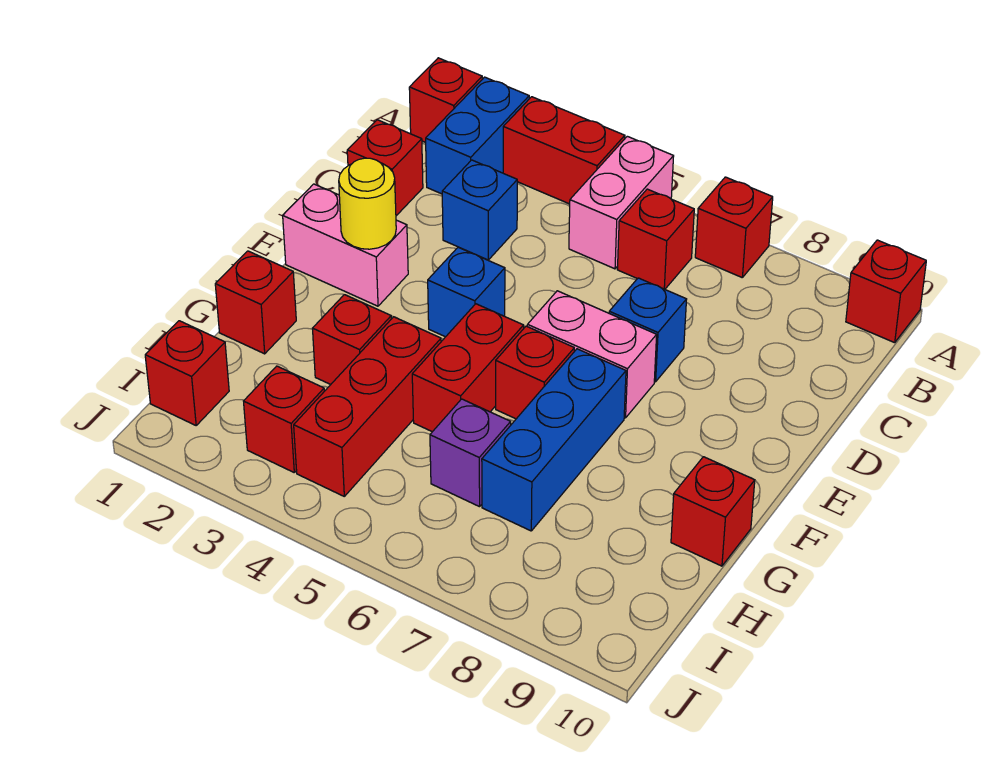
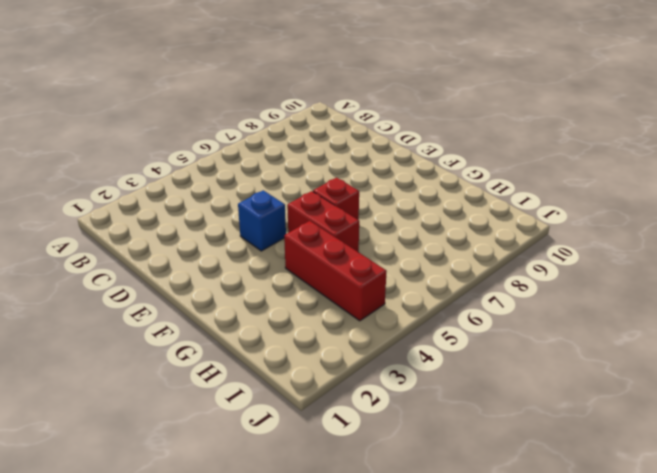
none -> red brick A1 level 1
none -> blue brick A2:B2 level 1
none -> red brick A3:A4 level 1

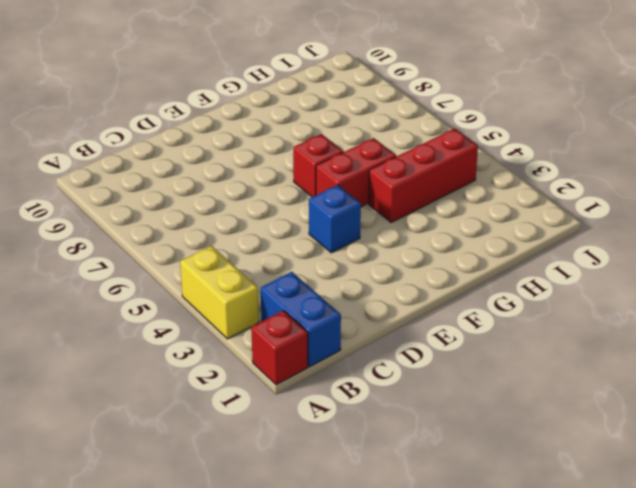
yellow brick A3:A4 level 1 -> red brick A3:A4 level 1
blue brick B1:B2 level 1 -> blue brick A2:B2 level 1
none -> pink brick A5:B5 level 1
none -> red brick A7 level 1
none -> red brick A10 level 1

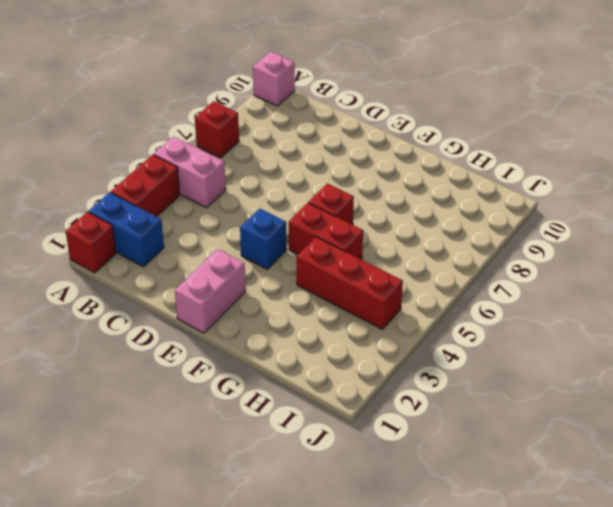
pink brick A10 level 1 -> red brick A10 level 1
none -> red brick B6 level 1
none -> red brick C1 level 1
none -> blue brick C3 level 1

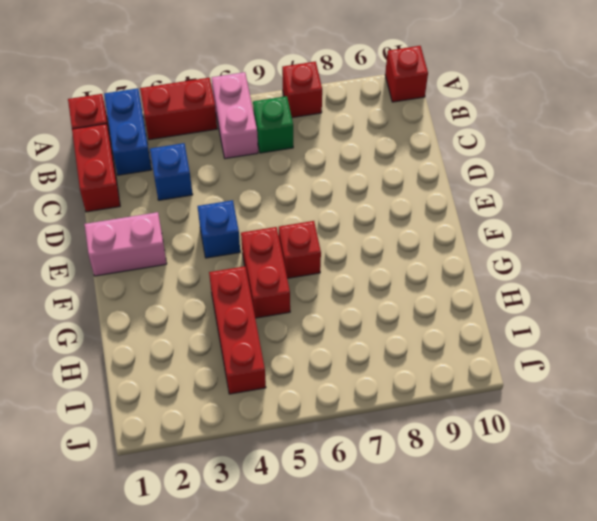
red brick B1:C1 level 1 -> red brick C1 level 1
green brick B6 level 1 -> red brick B6 level 1
none -> blue brick D7 level 1
none -> pink brick E6:E7 level 1
none -> blue brick F7:H7 level 1

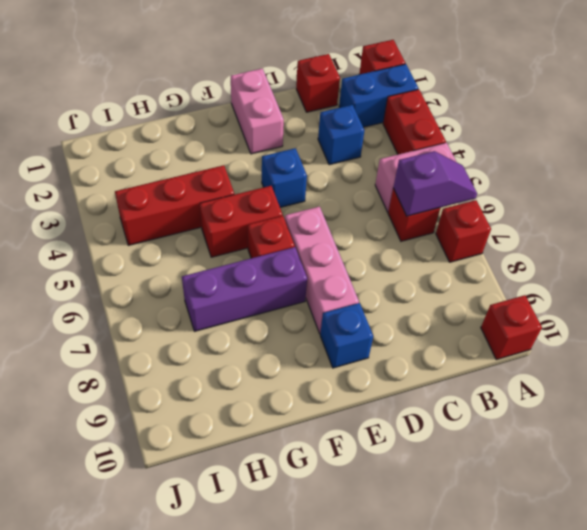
purple slope A6:B6 level 2 top B -> none
pink brick E6:E8 level 1 -> pink brick E6:E7 level 1
blue brick E9 level 1 -> blue brick D7 level 1
purple brick F7:H7 level 1 -> blue brick F7:H7 level 1
none -> red brick G1 level 1
none -> red brick G3 level 1
none -> red brick G10 level 1

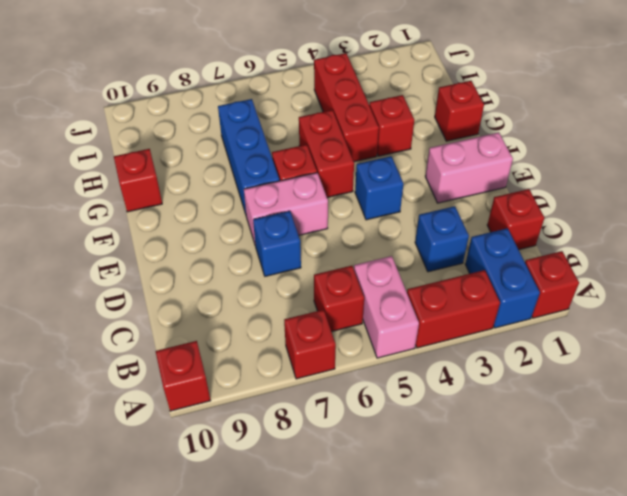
none -> purple brick H6 level 1
none -> red brick I1 level 1
none -> red brick I3 level 1

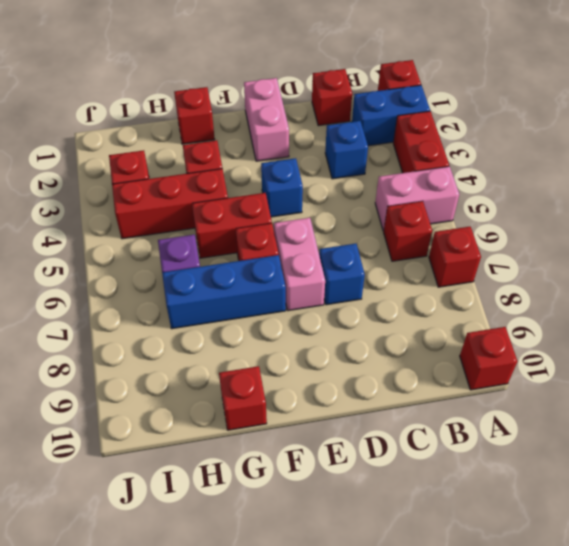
none -> red brick I1 level 1
none -> yellow round brick E2 level 2

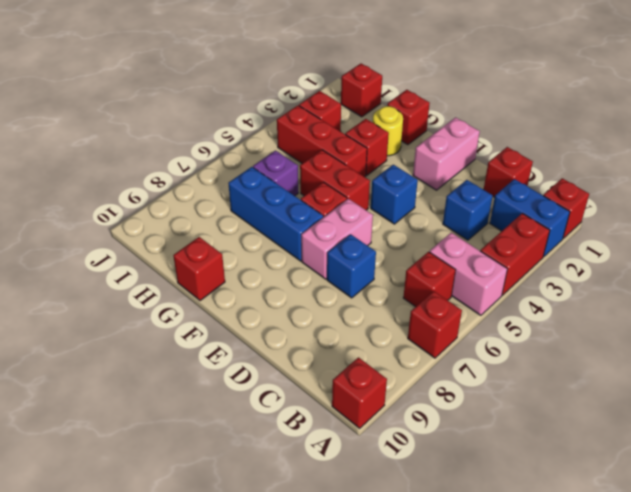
yellow round brick G2 level 1 -> yellow round brick E2 level 2

